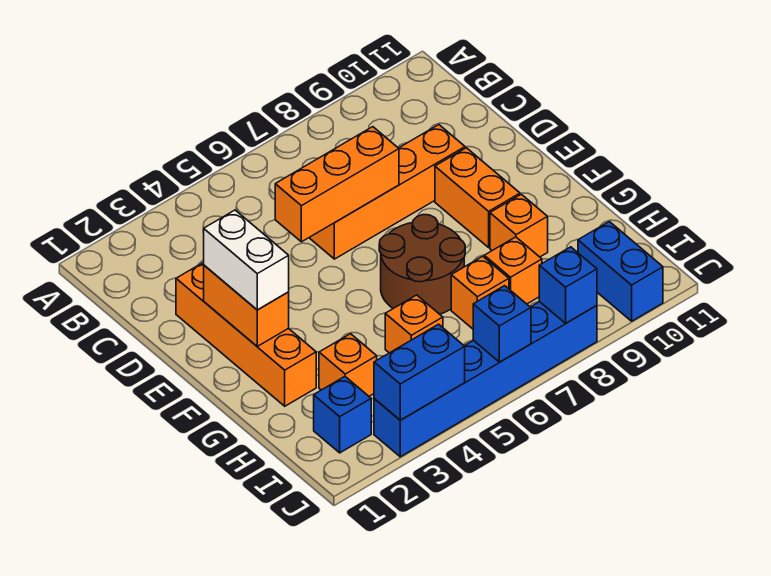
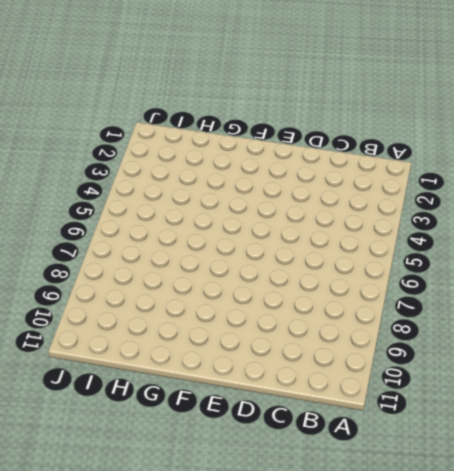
none -> orange brick D2:G2 level 1
none -> orange brick D6:D9 level 1
none -> orange brick E9:F9 level 1

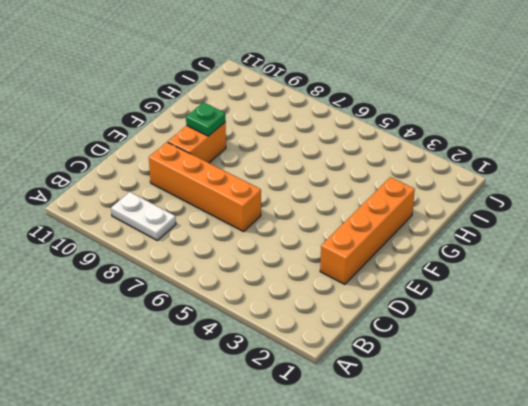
white plate B8:B9 level 1 -> none
green plate F9 level 2 -> none
none -> brown round brick F6:G7 level 1
none -> orange brick G9 level 1
none -> orange brick H3 level 1

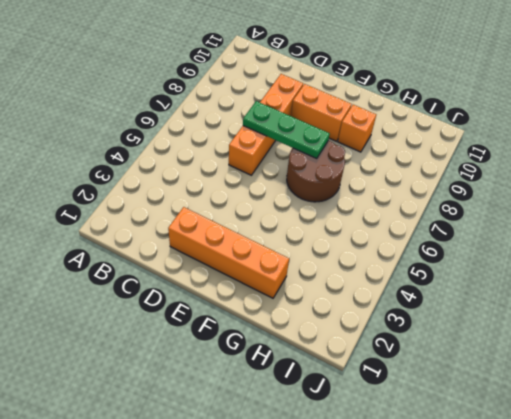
green plate D7:F7 level 2 -> orange brick D5:D7 level 2
none -> orange brick H3 level 1
none -> orange brick H5 level 1
none -> orange brick H7 level 1

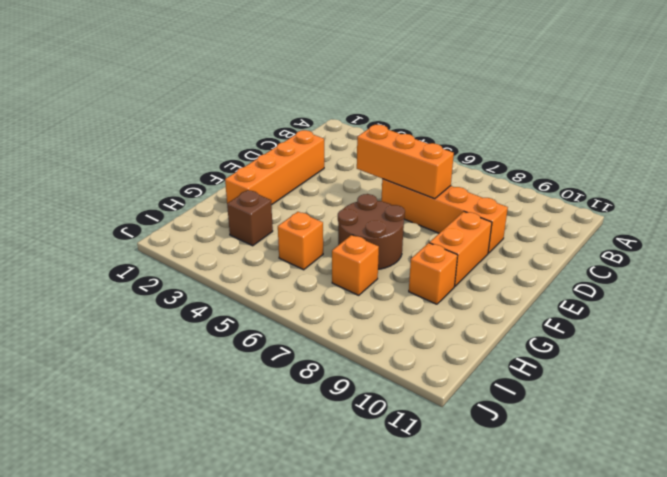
brown brick H3 level 1 -> orange brick H3 level 1
none -> orange brick H8 level 1
none -> blue brick I2 level 1
none -> blue brick I10:J10 level 1

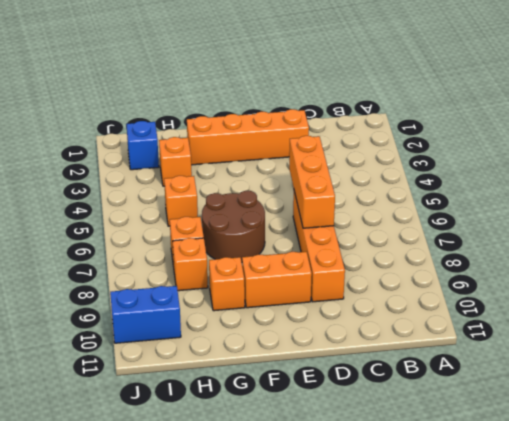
none -> blue brick J3:J8 level 1
none -> orange brick E2:F2 level 2
none -> blue brick J3:J4 level 2

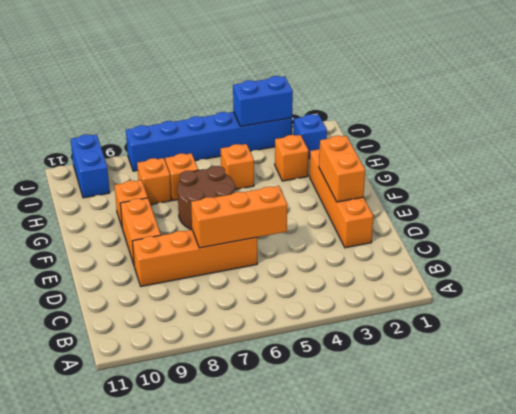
none -> blue brick J6 level 2
none -> blue brick J8 level 2
none -> white brick E2:F2 level 3

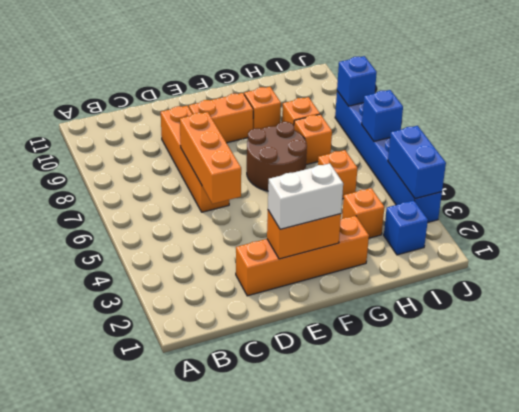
none -> blue brick I10:J10 level 1

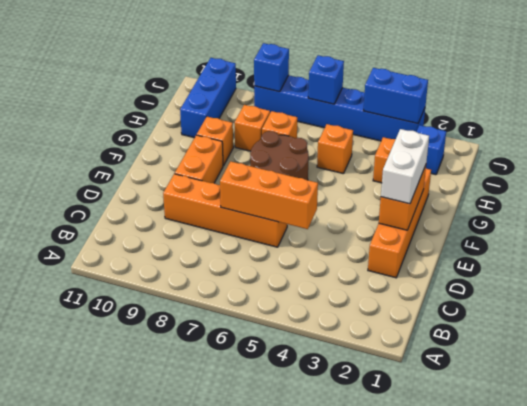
blue brick H10:J10 level 1 -> blue brick I10:J10 level 1

